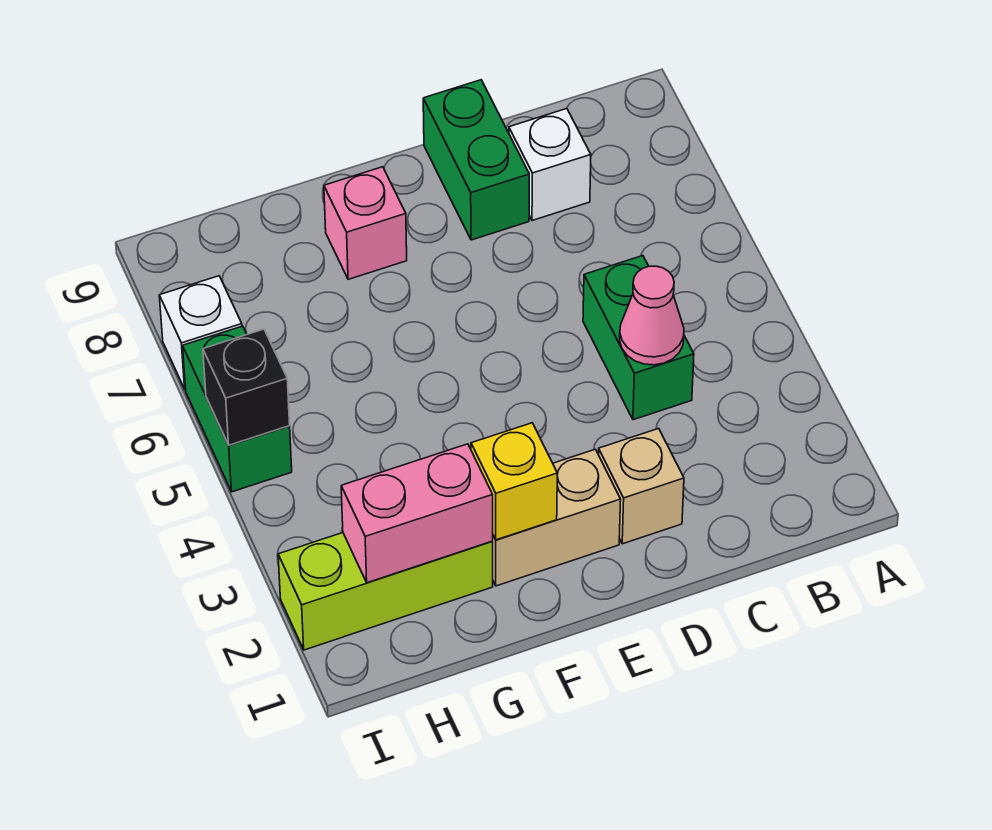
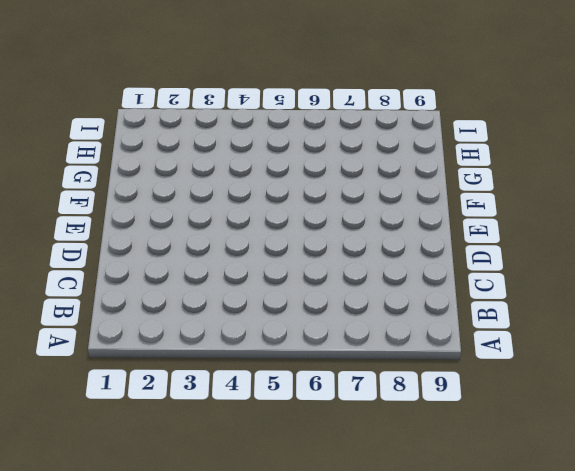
none -> green brick C4:C5 level 1
none -> white brick C8 level 1
none -> tan brick D2 level 1

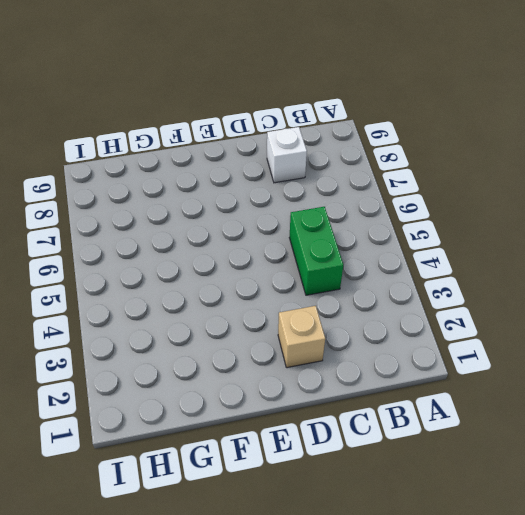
none -> green brick D8:D9 level 1
none -> tan brick E2:F2 level 1
none -> pink brick F8 level 1

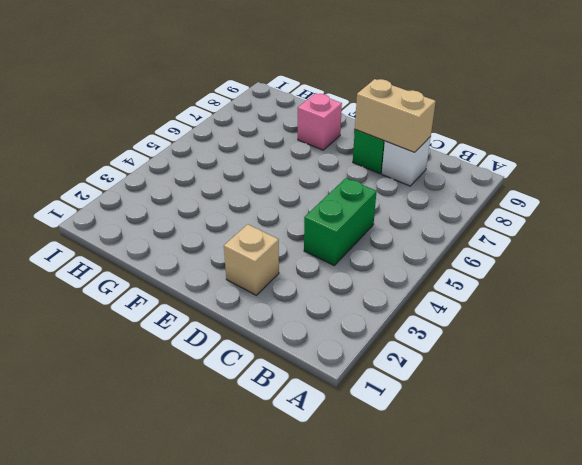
tan brick C8:D8 level 2 -> tan brick E2:F2 level 1
none -> lime brick G2:I2 level 1
none -> green brick I5:I6 level 1
none -> white brick I7 level 1

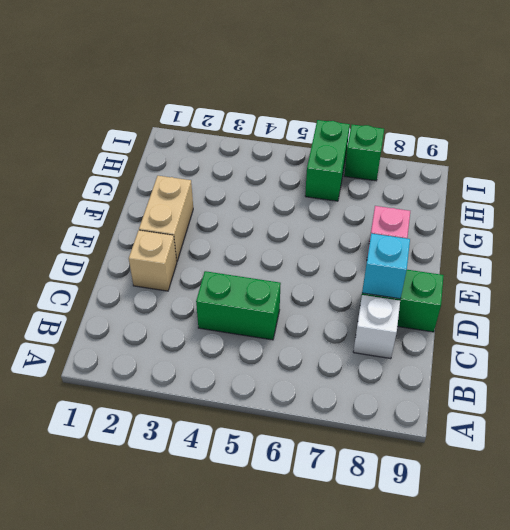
cyan brick D8 level 2 -> none
green brick H6:I6 level 1 -> green brick I5:I6 level 1
green brick I7 level 1 -> white brick I7 level 1
none -> lime brick G2:I2 level 1
none -> pink cone C4 level 2
none -> yellow brick F2 level 2

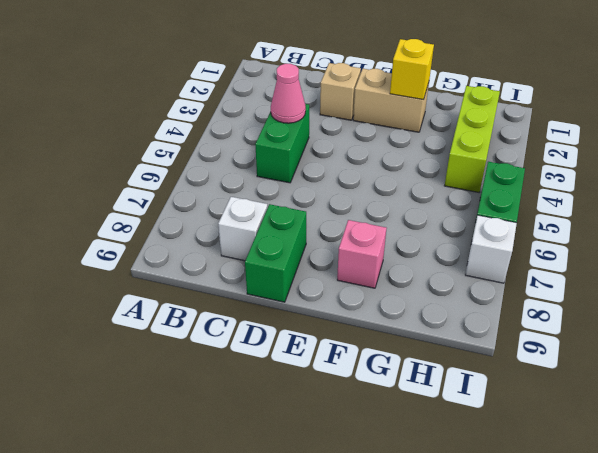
lime brick H2:H4 level 1 -> lime brick G2:I2 level 1
none -> pink brick G2:H2 level 2
none -> black brick I5 level 2

